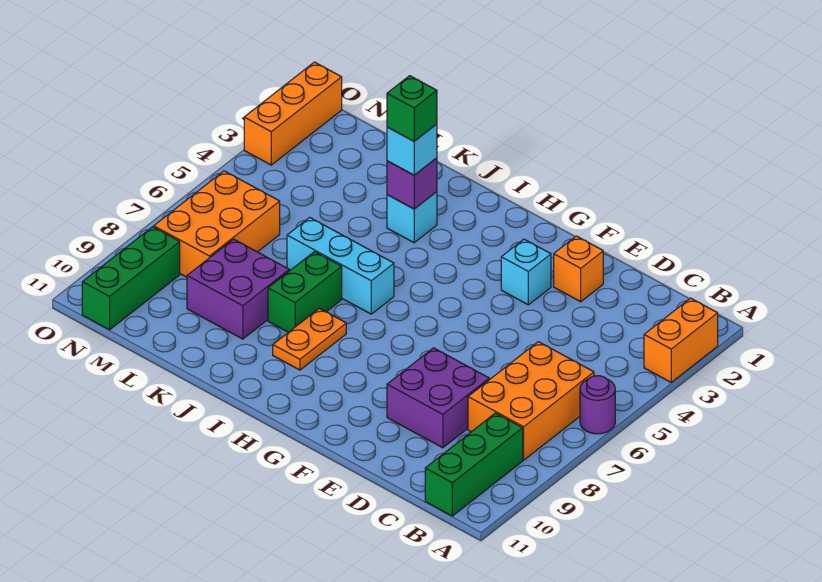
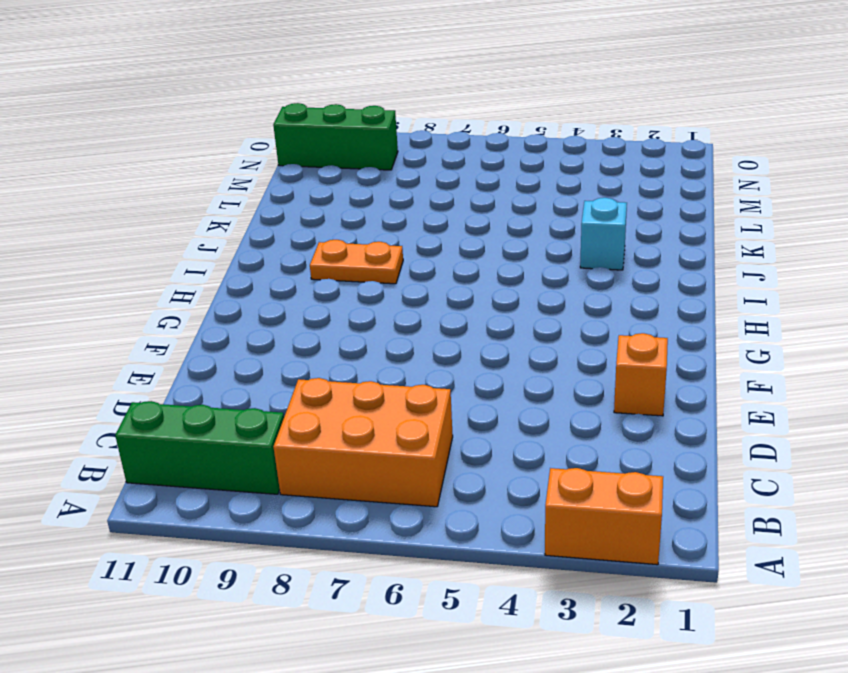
none -> purple round brick A6 level 1
none -> purple brick D8:E9 level 1
none -> cyan brick F3 level 1

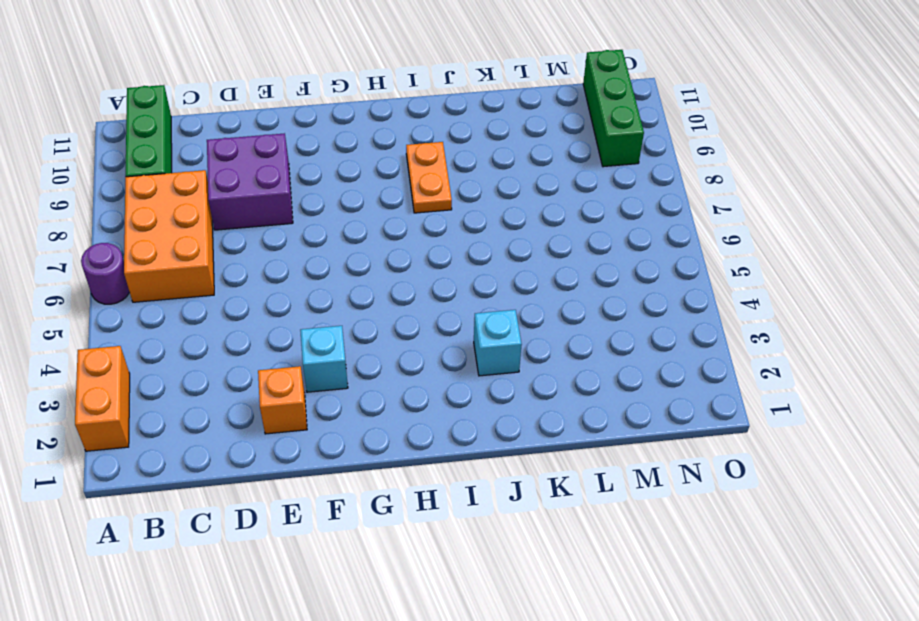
none -> cyan brick I6:K6 level 1
none -> green brick J7:J8 level 1
none -> purple brick K8:L9 level 1

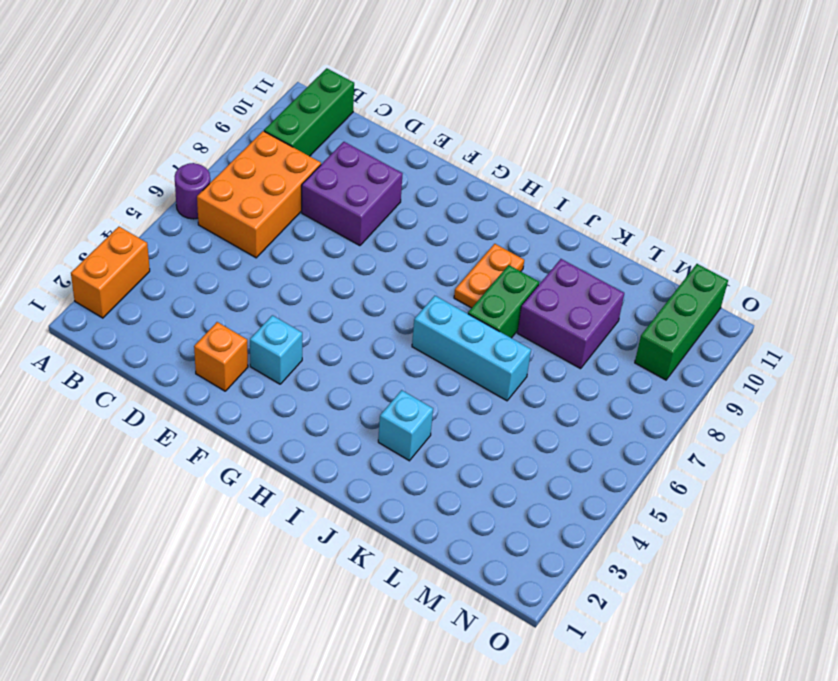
none -> orange brick M6:N8 level 1
none -> orange brick O1:O3 level 1
none -> purple brick J3 level 2

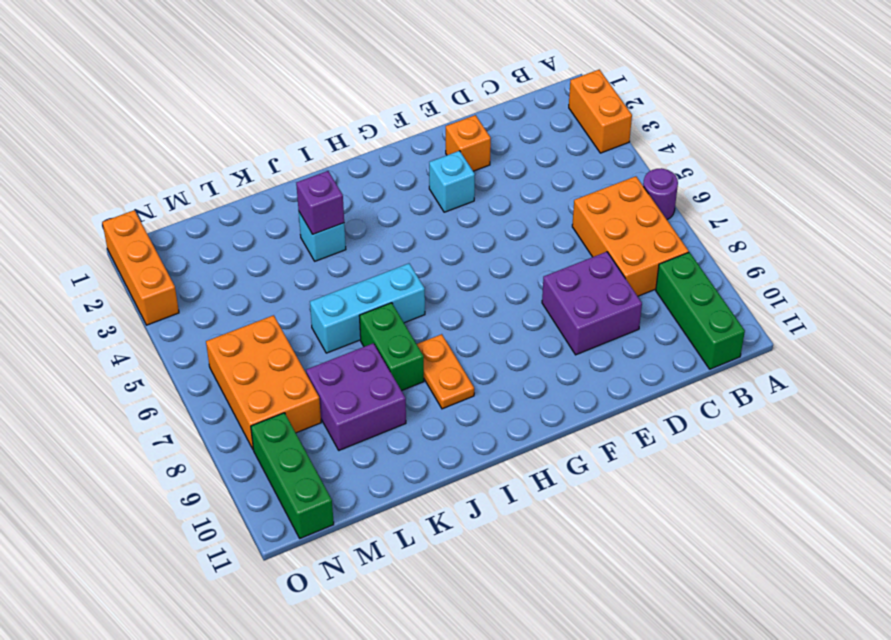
none -> cyan brick J3 level 3
none -> green brick J3 level 4

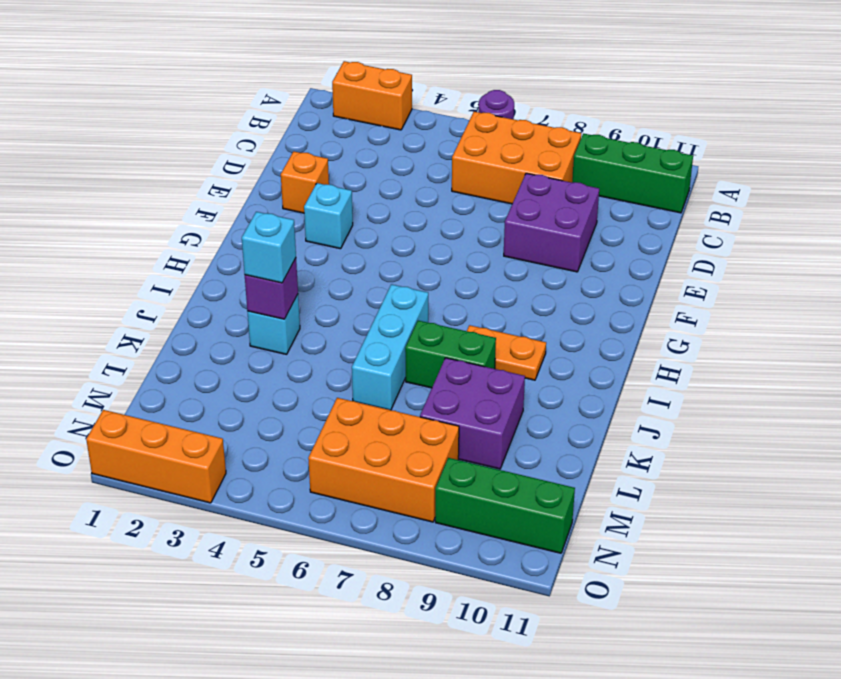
none -> green brick J3 level 4

